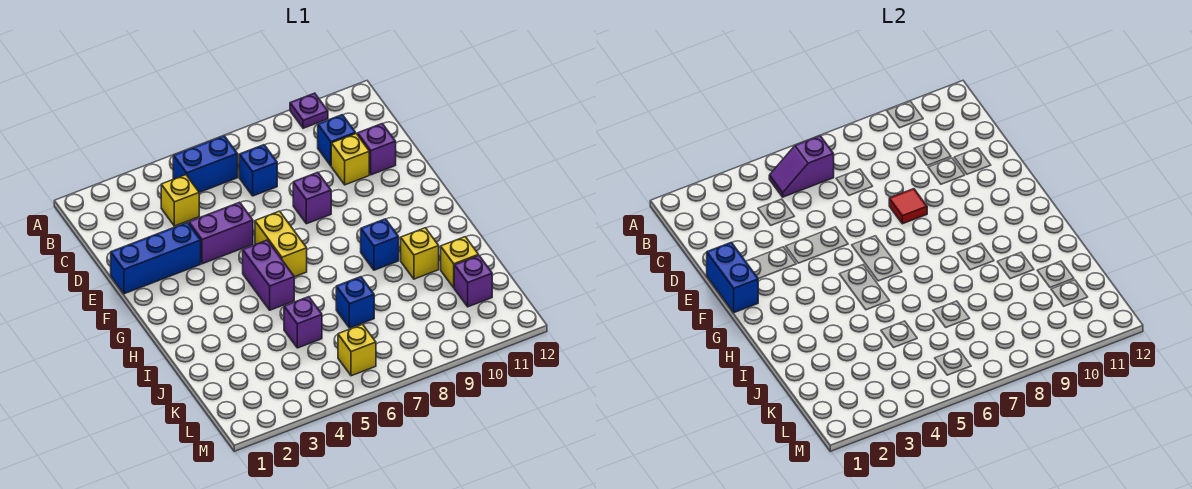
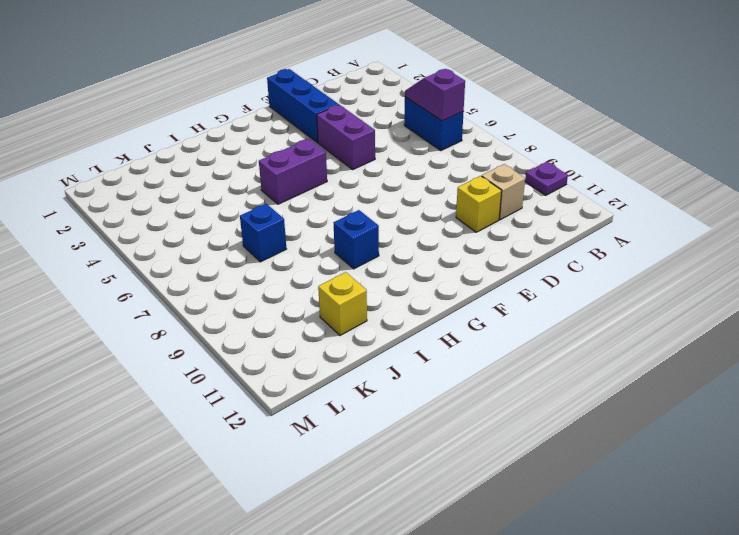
tan brick C10 level 1 -> blue brick C10 level 1
none -> yellow brick C4 level 1
none -> blue brick C7 level 1
none -> purple brick D11 level 1

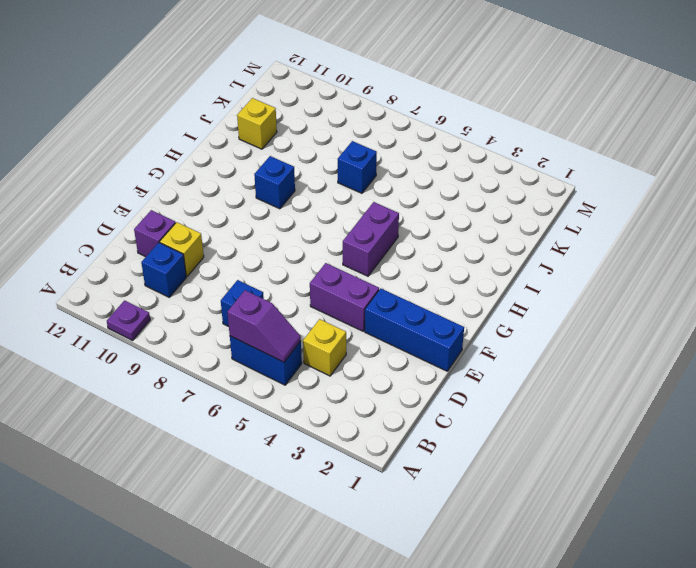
none -> purple brick E8 level 1
none -> yellow brick F6:G6 level 1
none -> yellow brick I10 level 1

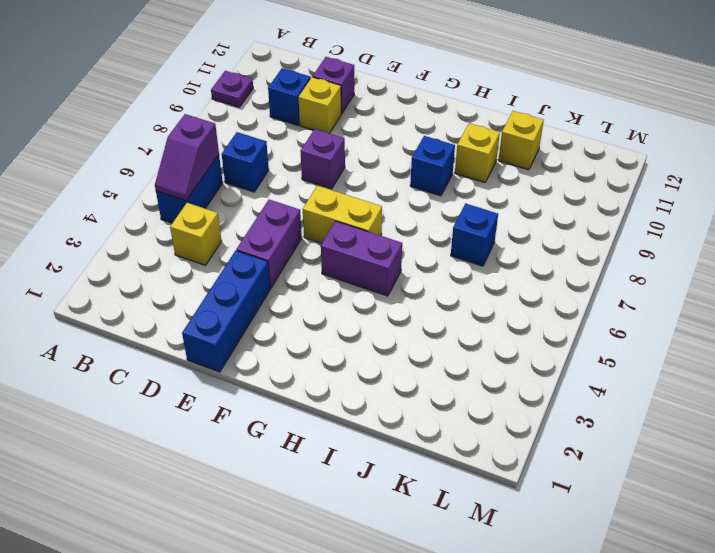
none -> purple brick J5 level 1
none -> purple brick K11 level 1
none -> yellow brick L6 level 1

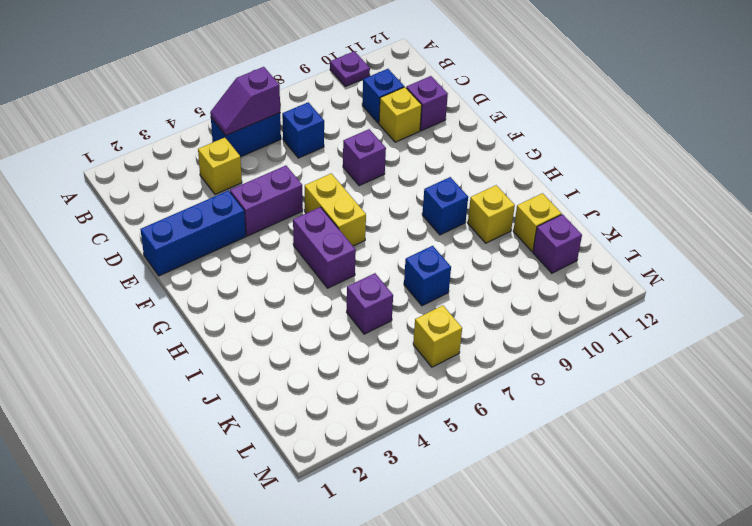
none -> blue brick E1:F1 level 2
none -> red tile E8 level 2

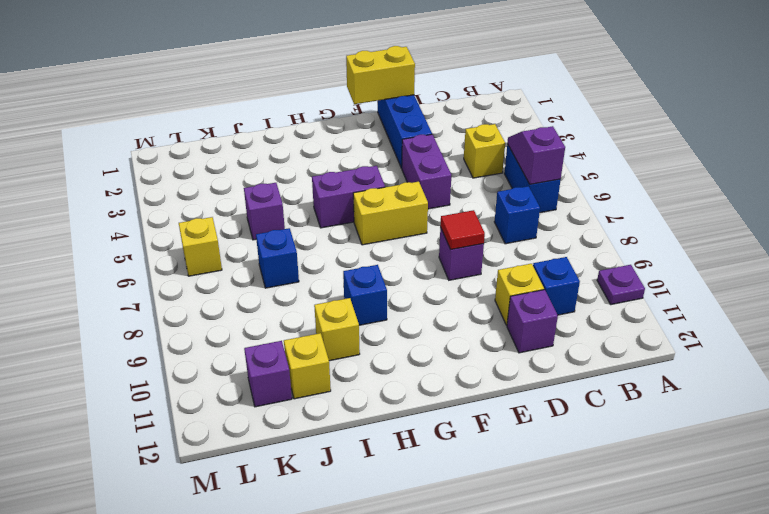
yellow brick E1:F1 level 2 -> blue brick E1:F1 level 2

